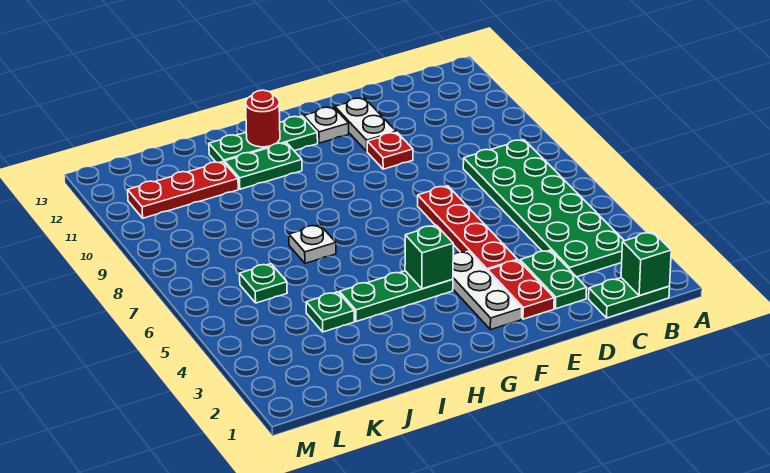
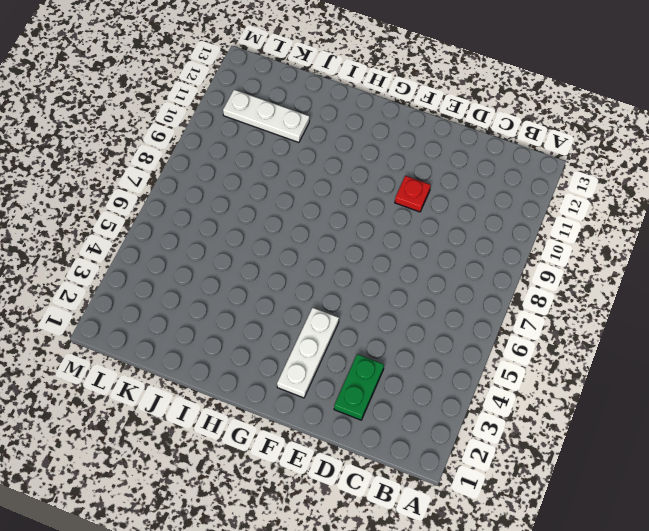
white plate J11:L11 level 1 -> red plate J11:L11 level 1
none -> green plate B1:C1 level 1
none -> green plate B3:C8 level 1
none -> red plate E2:E3 level 1

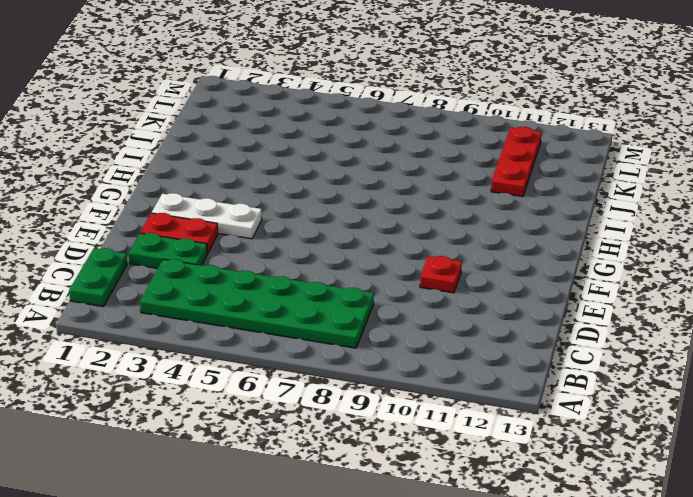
none -> red plate E4:E7 level 1
none -> white plate E11:E12 level 1
none -> white plate F12 level 1

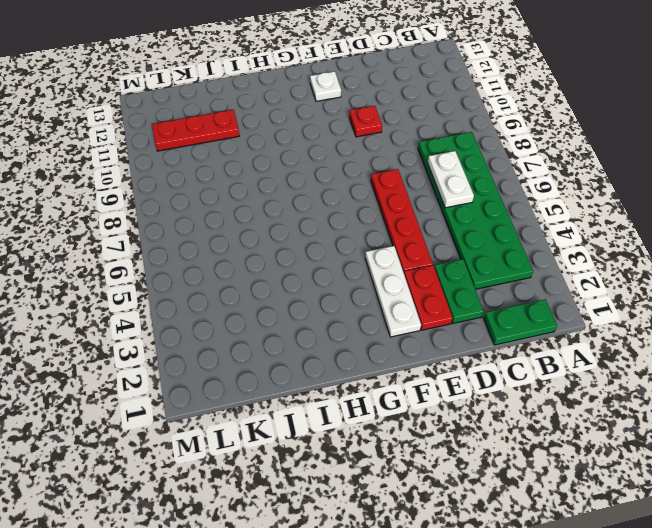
white plate C6:C7 level 2 -> white plate E11:E12 level 1
none -> green plate G4:I4 level 1
none -> green plate G12:I12 level 1
none -> green plate H11:I11 level 1

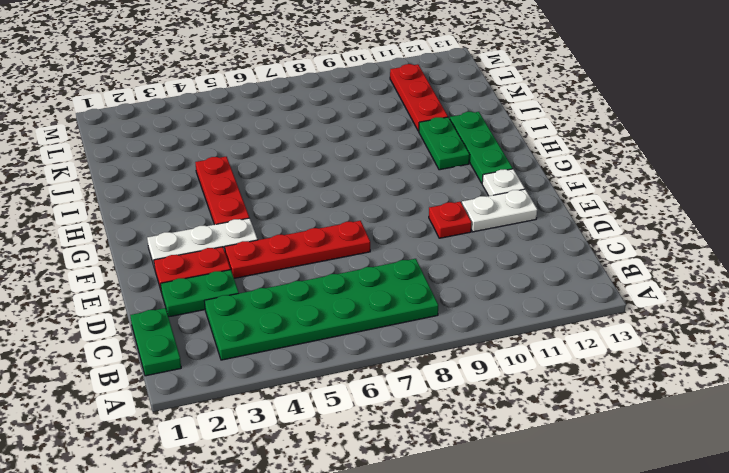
red plate G4:I4 level 1 -> green plate G4:I4 level 1
none -> white plate I7 level 1
none -> green plate J4 level 1
none -> green plate K6 level 1

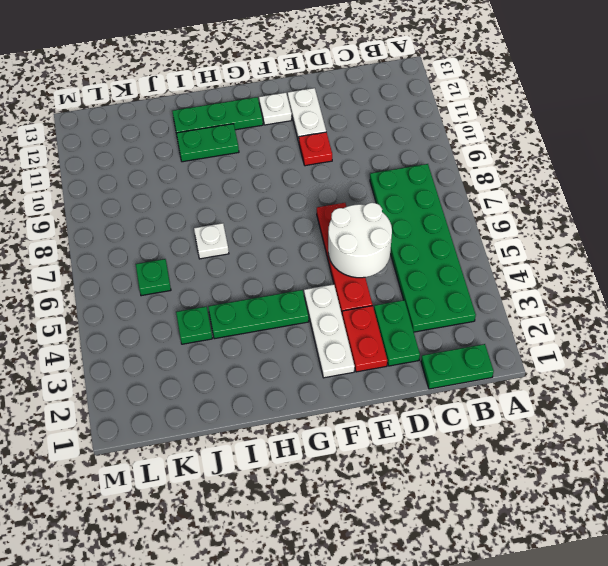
white round brick D5:E6 level 2 -> none
none -> red plate J11:L11 level 1
none -> green brick B1 level 2
none -> green brick G4 level 2

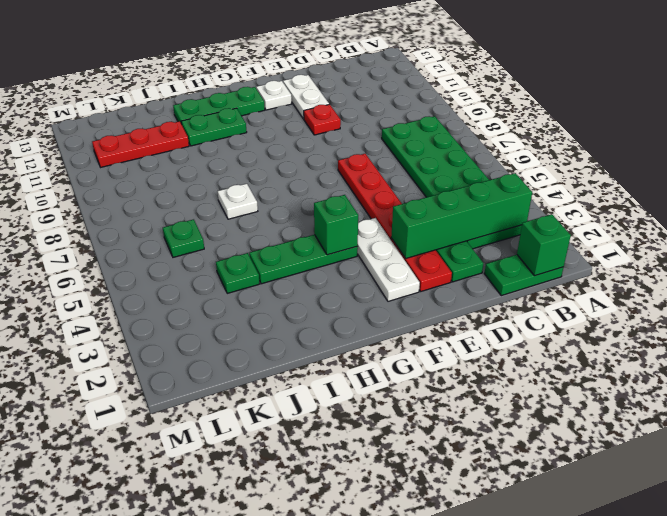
green brick B3:E3 level 2 -> none
none -> red round brick H12 level 2

